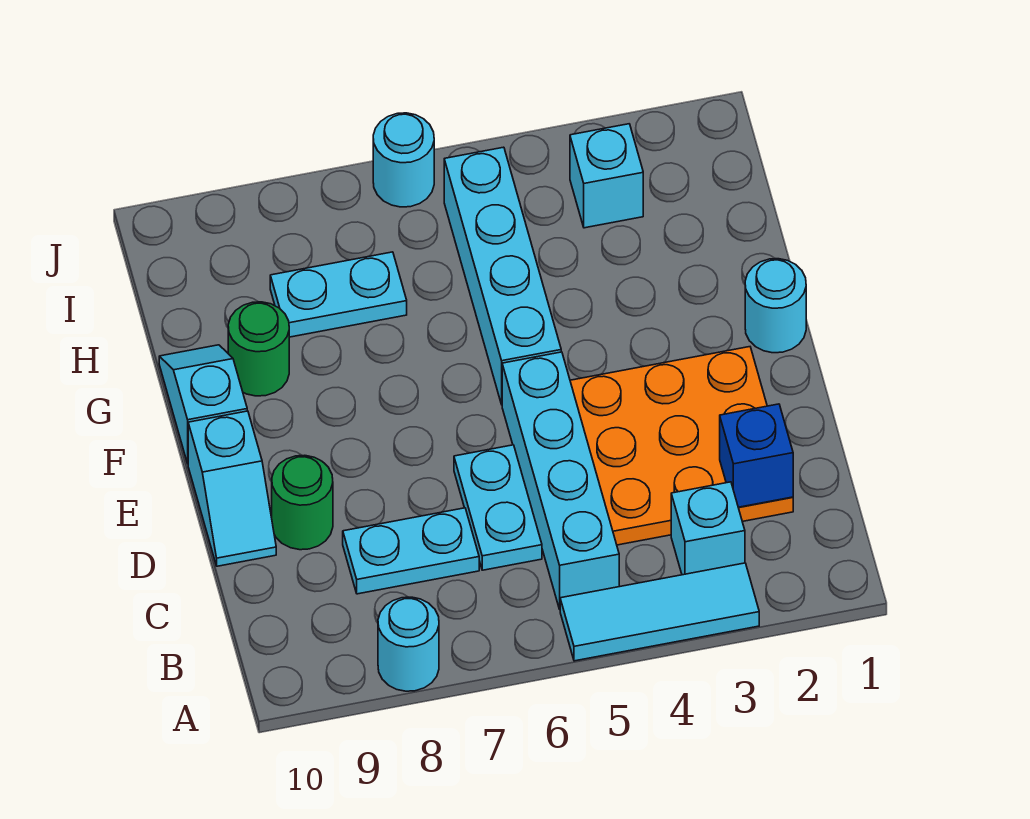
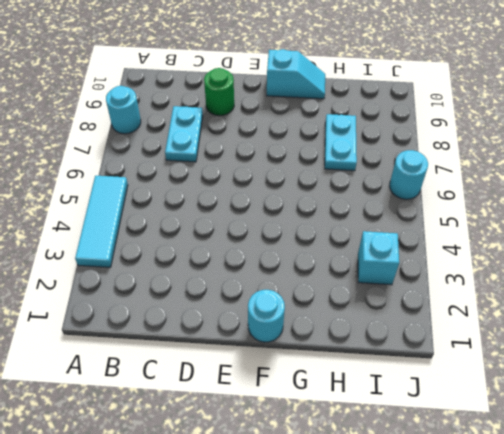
none -> cyan brick B3 level 1
none -> cyan brick B5:E5 level 1
none -> orange plate C2:E4 level 1

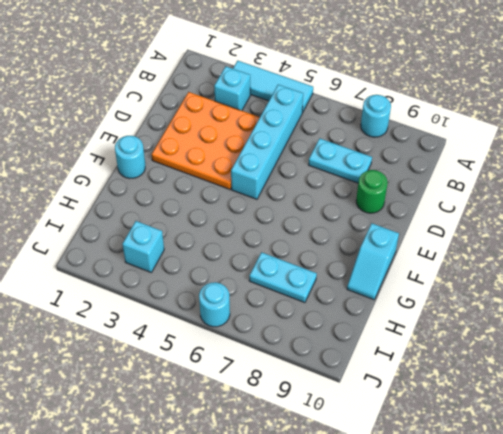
none -> cyan plate C6:D6 level 1
none -> cyan slope D10:E10 level 1 top E
none -> cyan brick F5:I5 level 1

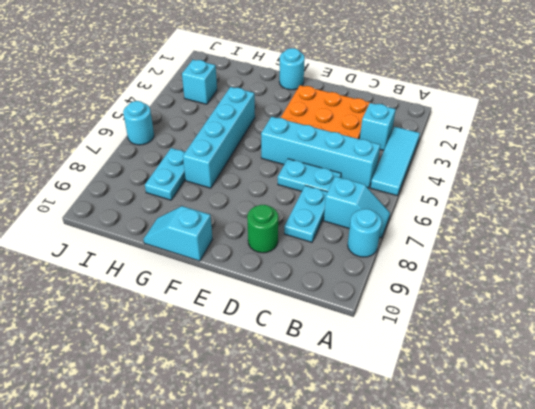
cyan slope A7:B7 level 1 top B -> cyan slope D10:E10 level 1 top E
cyan brick G4:G7 level 1 -> cyan brick F5:I5 level 1
none -> green round brick G9 level 1
none -> blue brick C2 level 2

